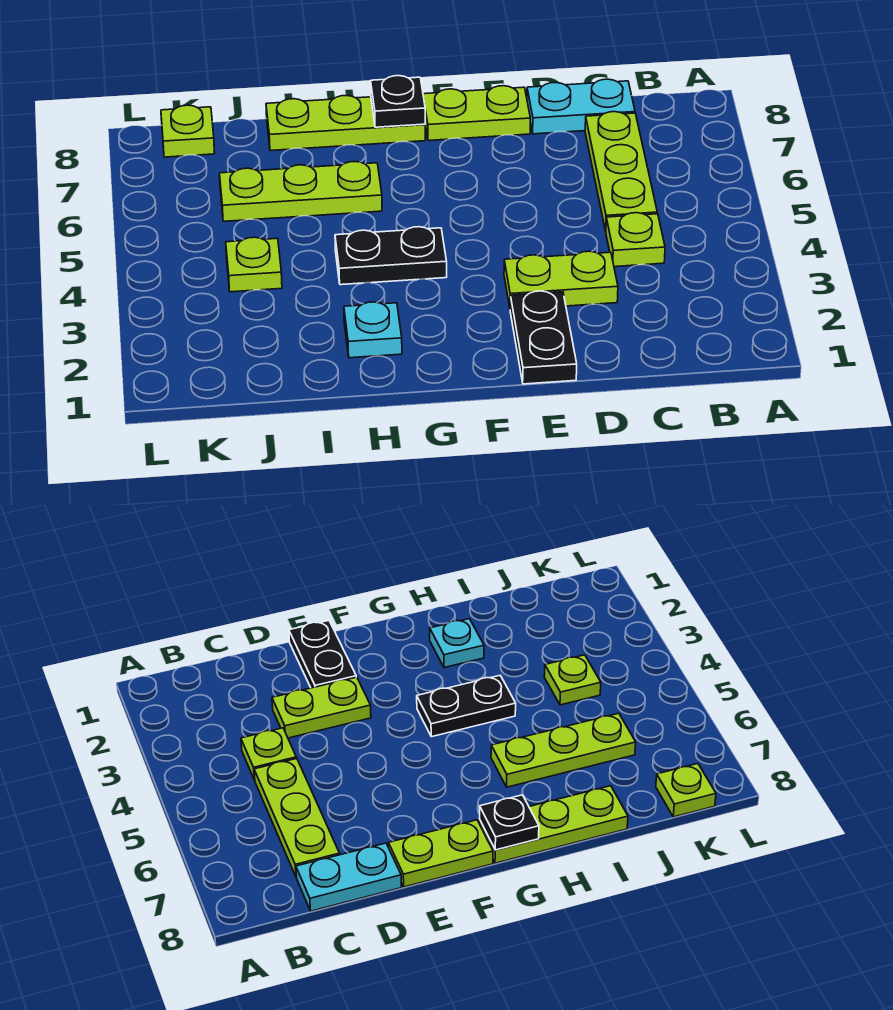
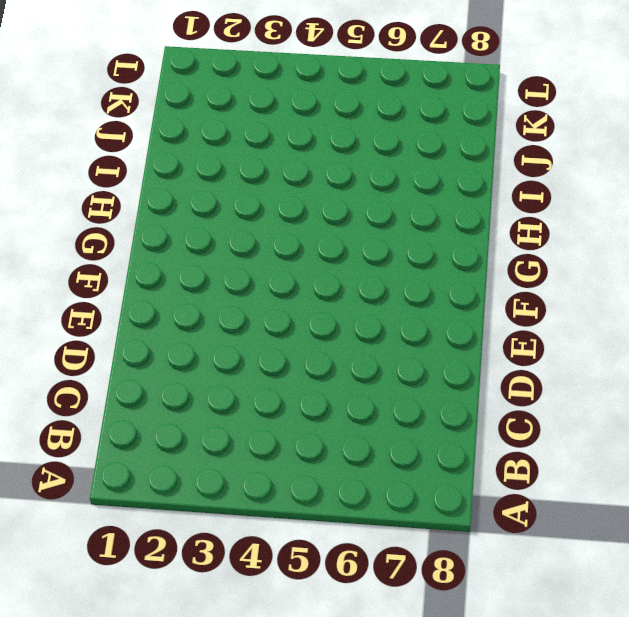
none -> lime plate C4 level 1
none -> lime plate C5:C7 level 1
none -> cyan plate C8:D8 level 1

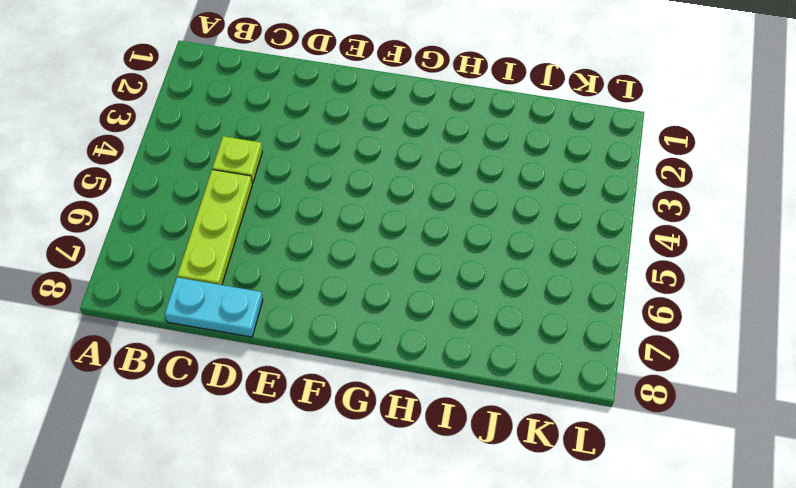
none -> lime plate D3:E3 level 1
none -> black plate E1:E2 level 1
none -> lime plate E8:F8 level 1

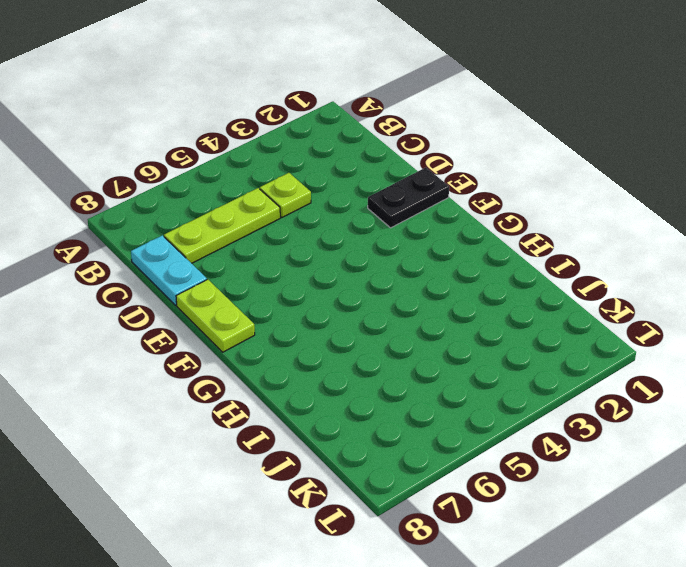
none -> lime plate D3:E3 level 1
none -> black plate G4:H4 level 1
none -> lime plate G8:I8 level 1

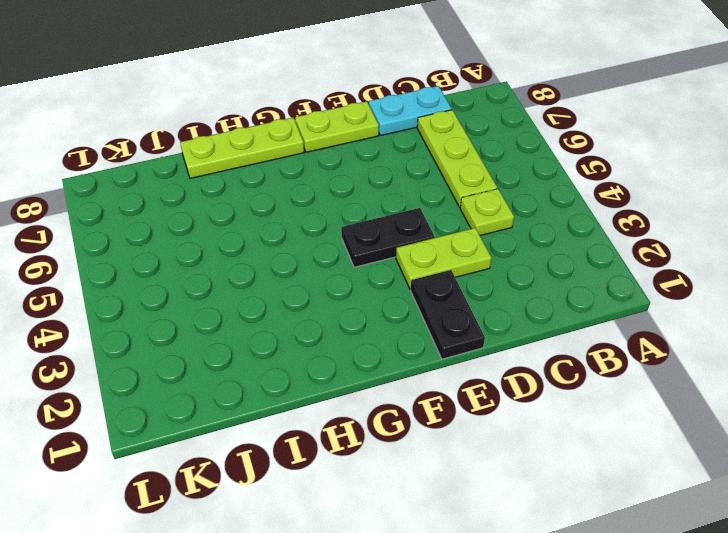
black plate E4:F4 level 1 -> black plate G4:H4 level 1
none -> cyan plate H2 level 1
none -> lime plate H6:J6 level 1
none -> lime plate J4 level 1

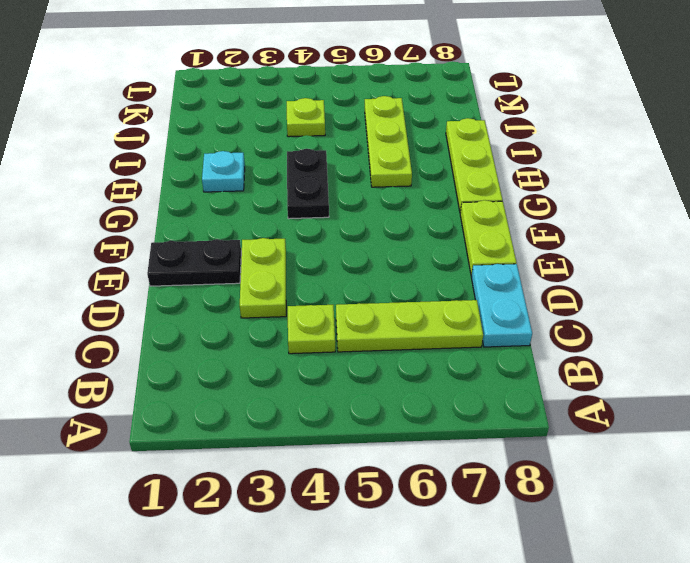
none -> lime plate K8 level 1
none -> black plate G8 level 2

